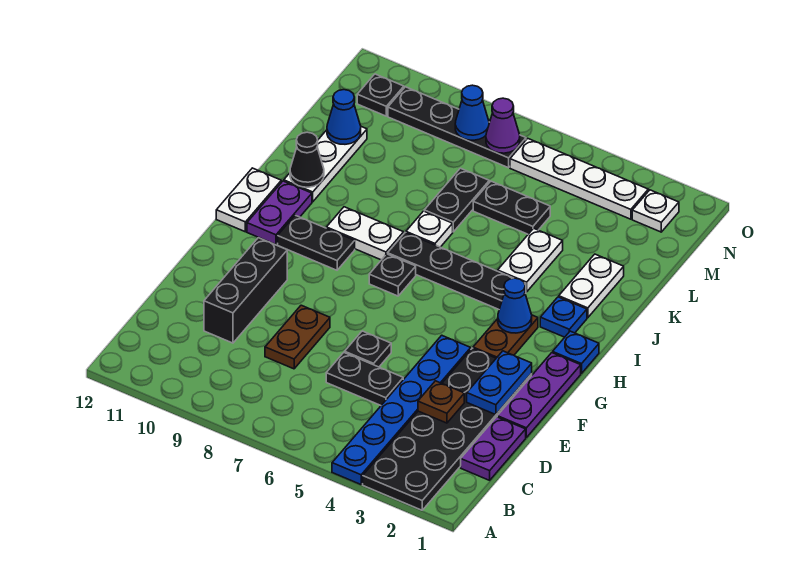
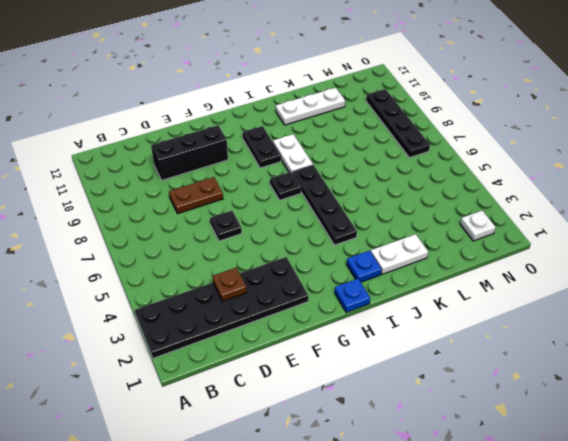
none -> blue plate A4:F4 level 1
none -> purple plate C1:D1 level 1
none -> black plate D5:D6 level 1
none -> purple plate E1:G1 level 1

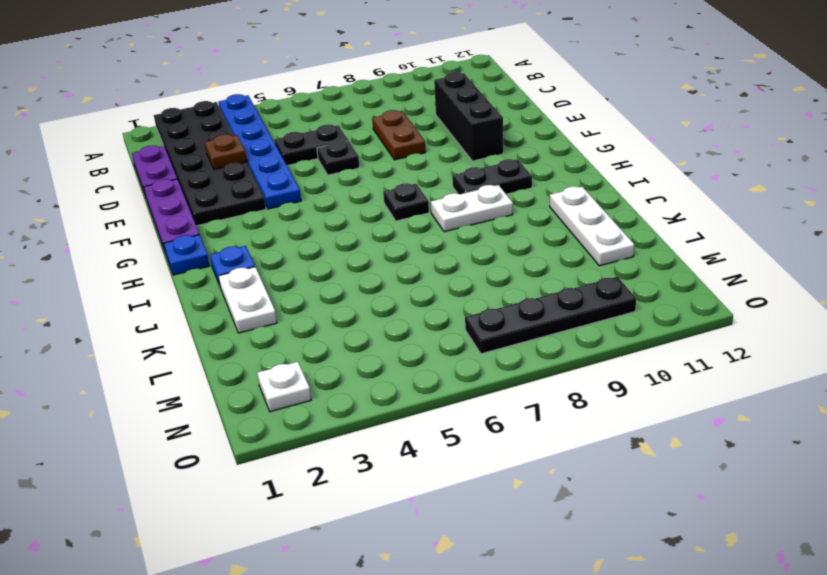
none -> brown plate G3:H3 level 1
none -> purple plate H11:I11 level 1
none -> white plate H12:I12 level 1
none -> black plate I4:I7 level 1

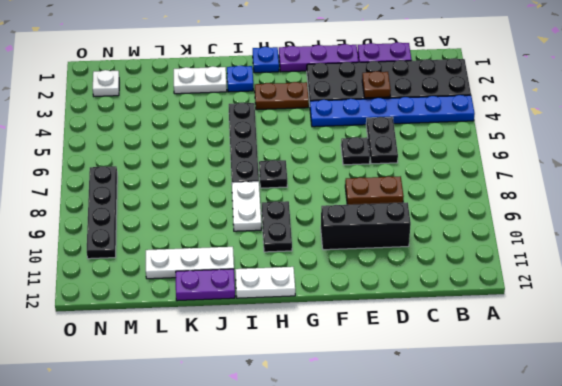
purple plate J12:K12 level 1 -> purple plate H11:I11 level 1
none -> white plate J4:K4 level 1
none -> white plate J7 level 1
none -> black plate K7:L7 level 1
none -> black plate L5:L6 level 1

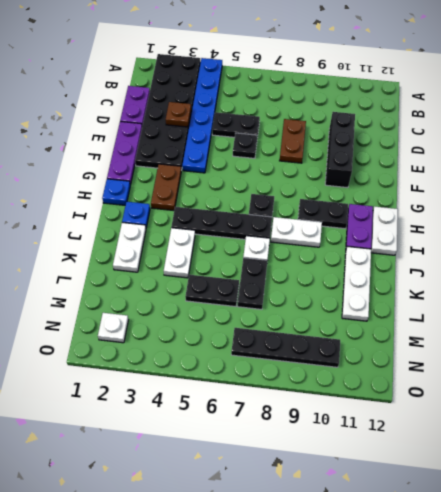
none -> white plate N3:N6 level 1
none -> black plate N11 level 1
none -> blue plate E2:F2 level 2
none -> blue cone H3 level 2

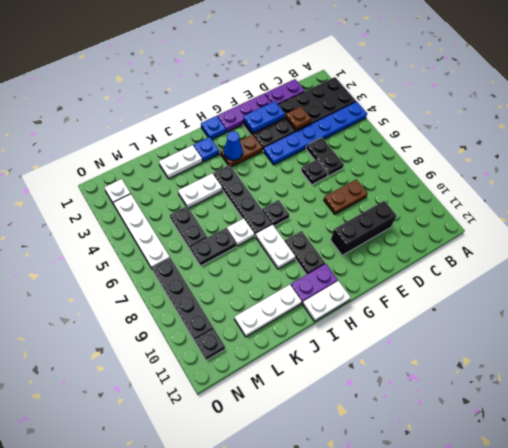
none -> black cone J11 level 2
none -> blue cone L11 level 2
none -> purple cone N7 level 2
none -> blue cone N8 level 2

